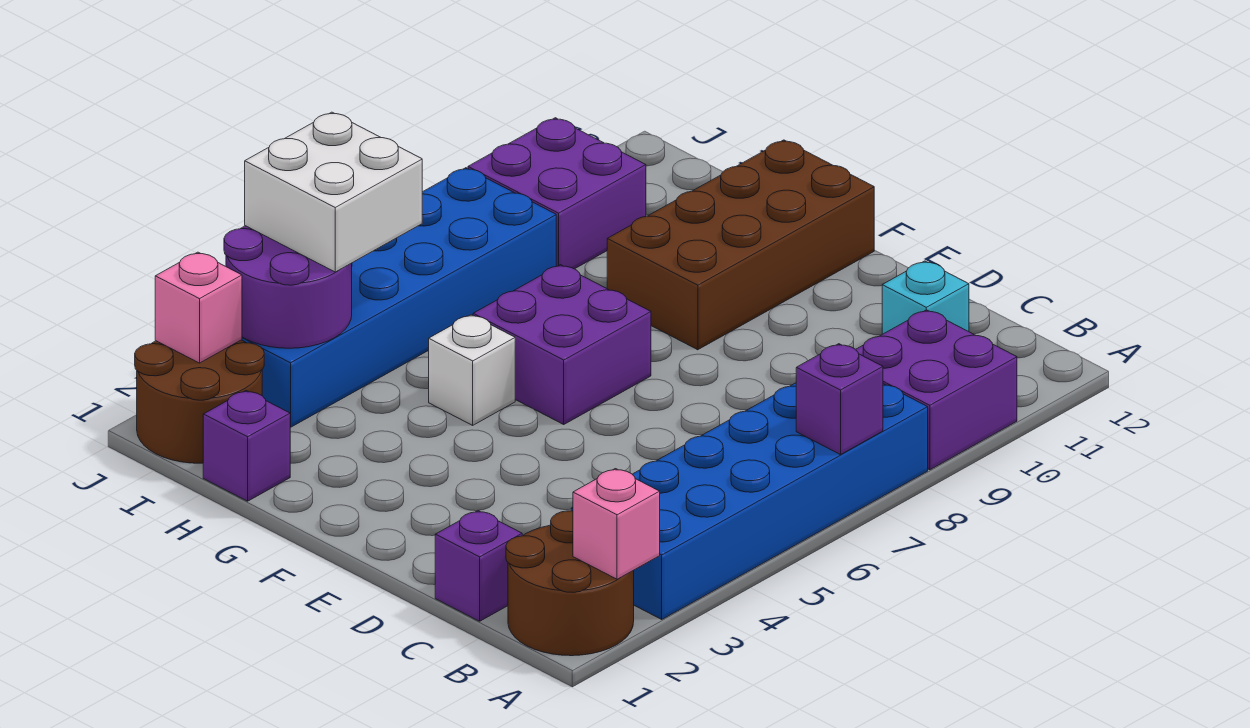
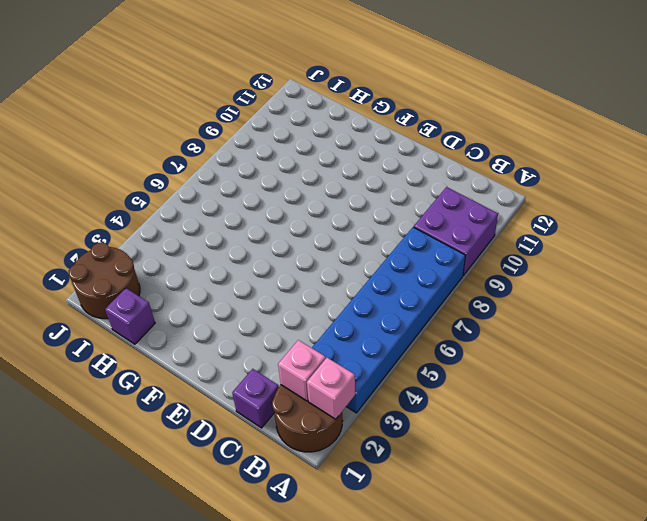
pink brick B2 level 2 -> pink brick J2 level 2
none -> cyan brick C11 level 1
none -> purple brick F6:G7 level 1
none -> brown brick F9:G12 level 1

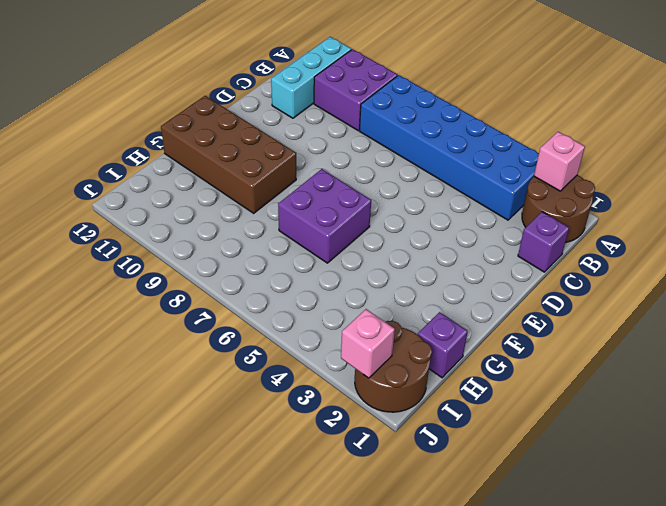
cyan brick A11:C11 level 1 -> cyan brick C11 level 1
none -> white brick G5 level 1
none -> blue brick I3:J8 level 1
none -> purple brick I9:J10 level 1

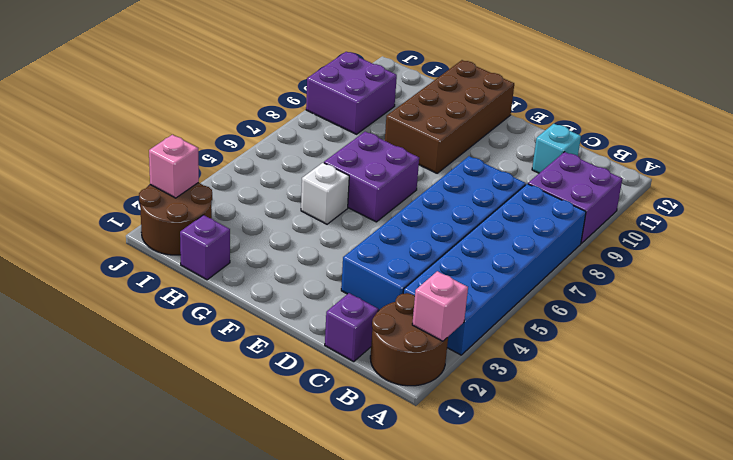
blue brick C3:D8 level 1 -> blue brick I3:J8 level 1
none -> purple brick A7 level 2
none -> purple round brick I3:J4 level 2
none -> white brick I4:J5 level 3

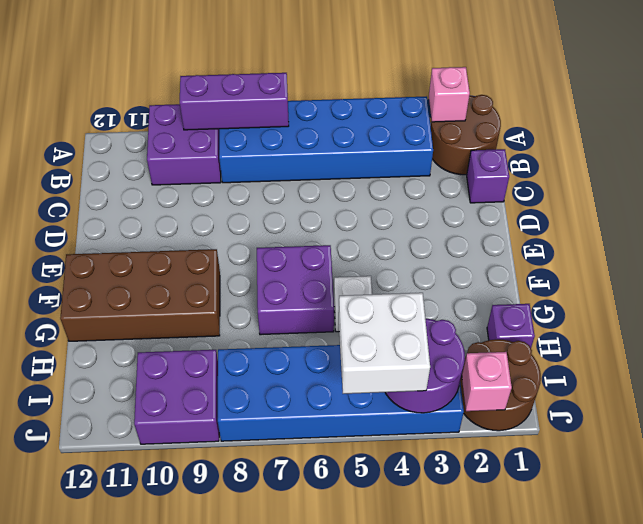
purple brick A7:A9 level 2 -> purple brick A7 level 2
none -> cyan brick C11 level 1

